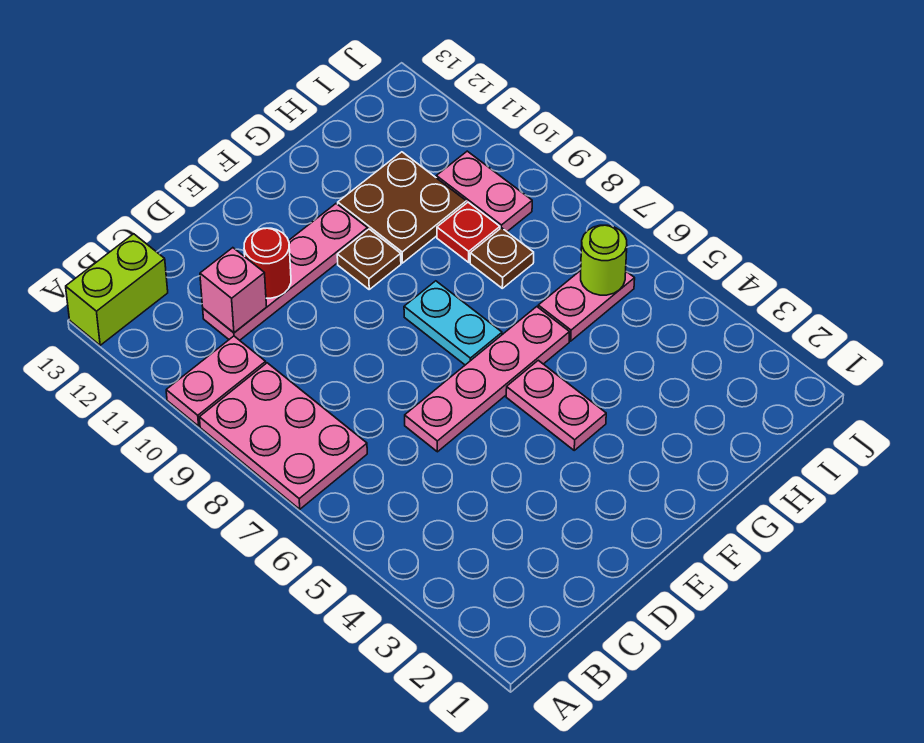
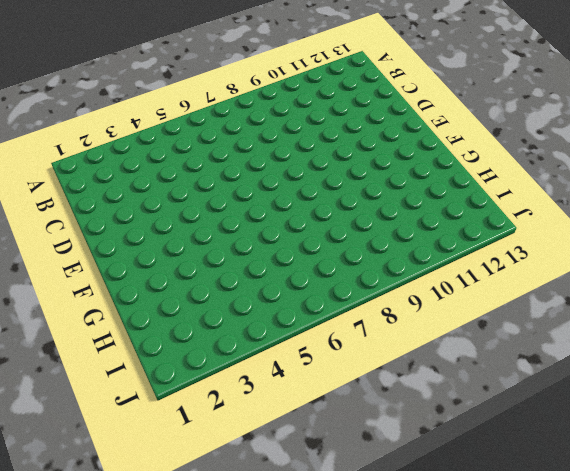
none -> pink plate A7:B9 level 1
none -> pink plate A10:B10 level 1
none -> lime brick A13:B13 level 1

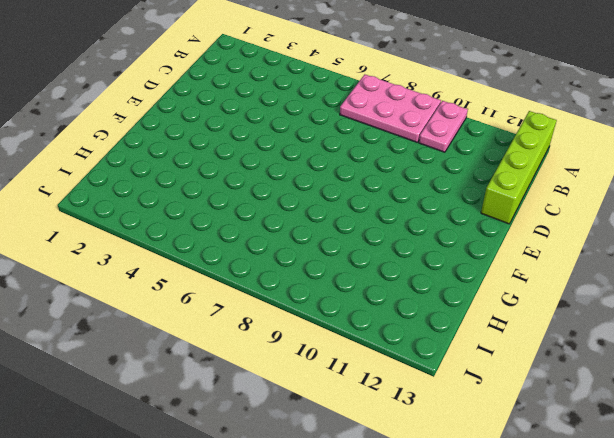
lime brick A13:D13 level 1 -> lime brick A13:B13 level 1
none -> pink plate C11:F11 level 1
none -> pink plate D6:G6 level 1
none -> pink plate F4:F5 level 1

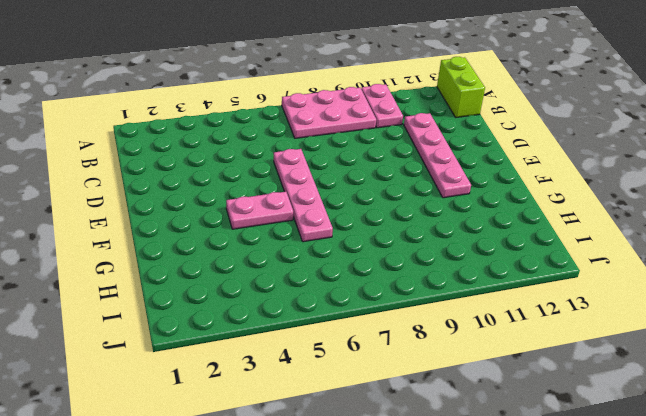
none -> cyan plate F7:F8 level 1
none -> brown plate F10 level 1
none -> brown plate G10:H11 level 1

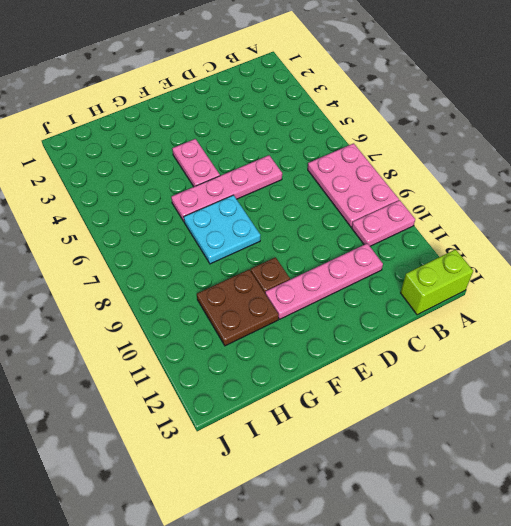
cyan plate F7:G8 level 1 -> cyan plate F7:F8 level 1
none -> pink plate H6:I6 level 1
none -> brown plate H8 level 1
none -> red plate H9 level 1

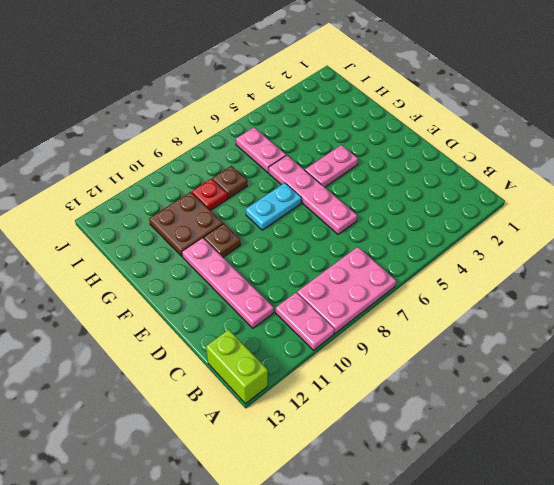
none -> pink plate I9:I10 level 1
none -> pink brick C11 level 2
none -> red round brick D11 level 2

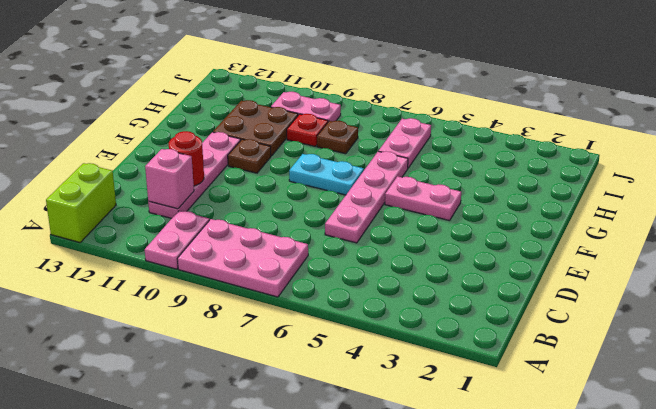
none -> lime round brick I6 level 2

